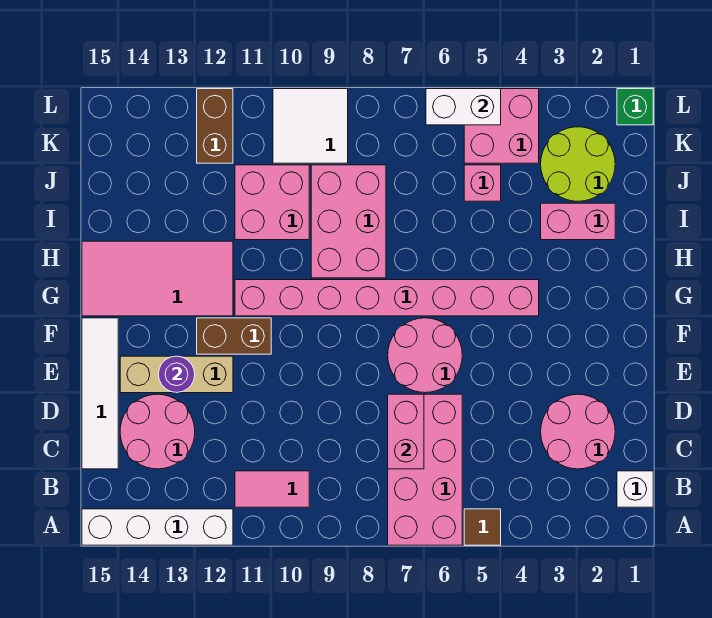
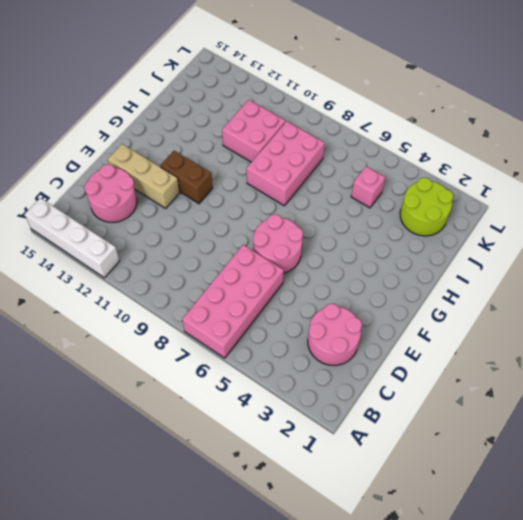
none -> brown tile A5 level 1
none -> white brick B1 level 1
none -> pink tile B10:B11 level 1

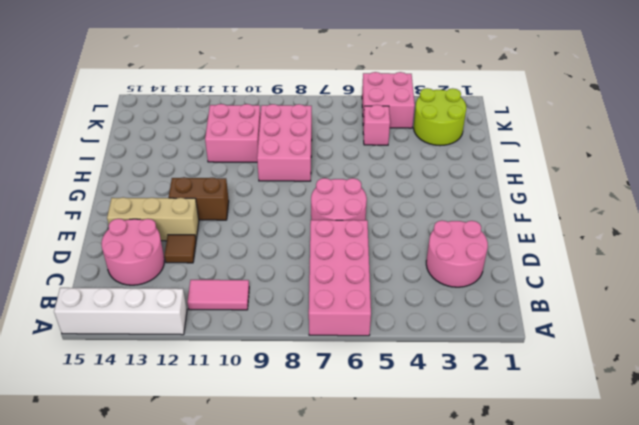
brown tile D12 level 1 -> brown tile A5 level 1
none -> white brick B1 level 1
none -> white tile C15:F15 level 1
none -> pink brick G4:G11 level 1

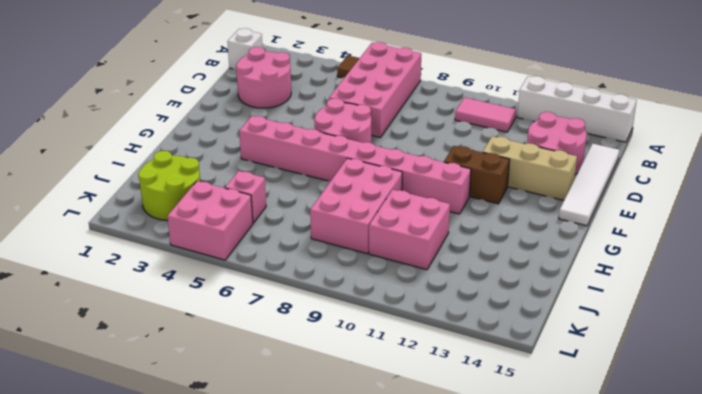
none -> pink tile G12:H15 level 1
none -> pink brick I2:I3 level 1
none -> white tile K9:L10 level 1

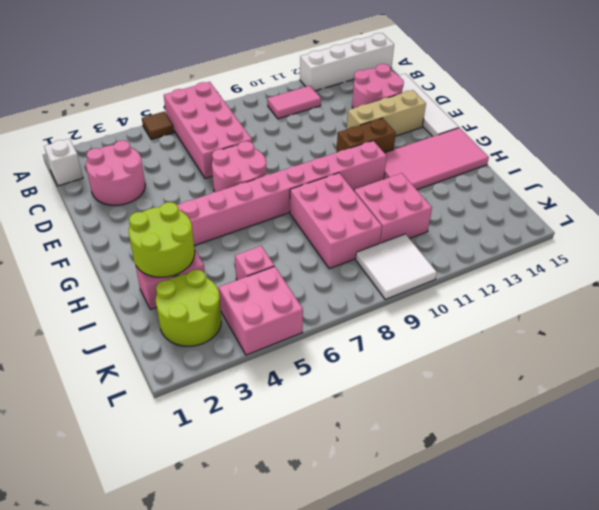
lime round brick H2:I3 level 2 -> none
none -> brown brick K12:L12 level 1
none -> green brick L1 level 1
none -> pink brick C7:D7 level 2

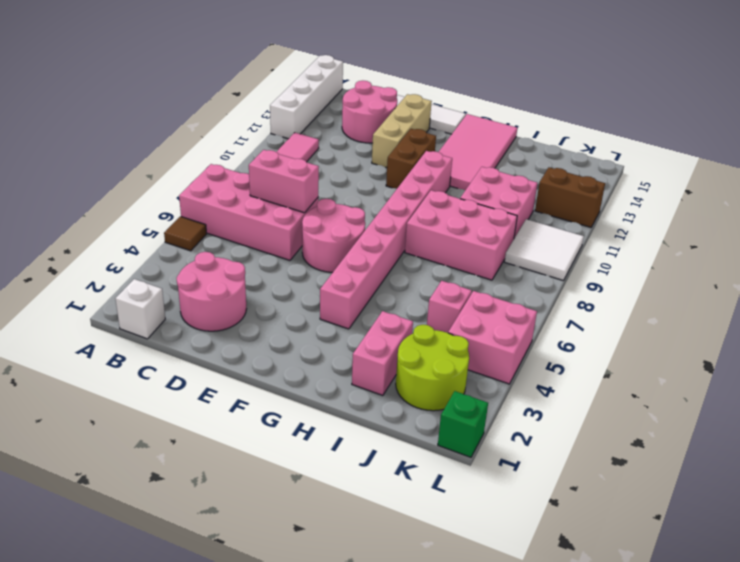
none -> purple round brick E13 level 2
none -> white brick L5:L6 level 2

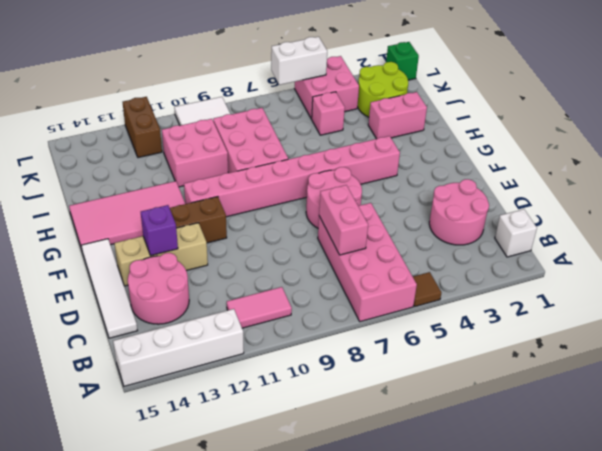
purple brick E13 level 2 -> purple round brick E13 level 2

